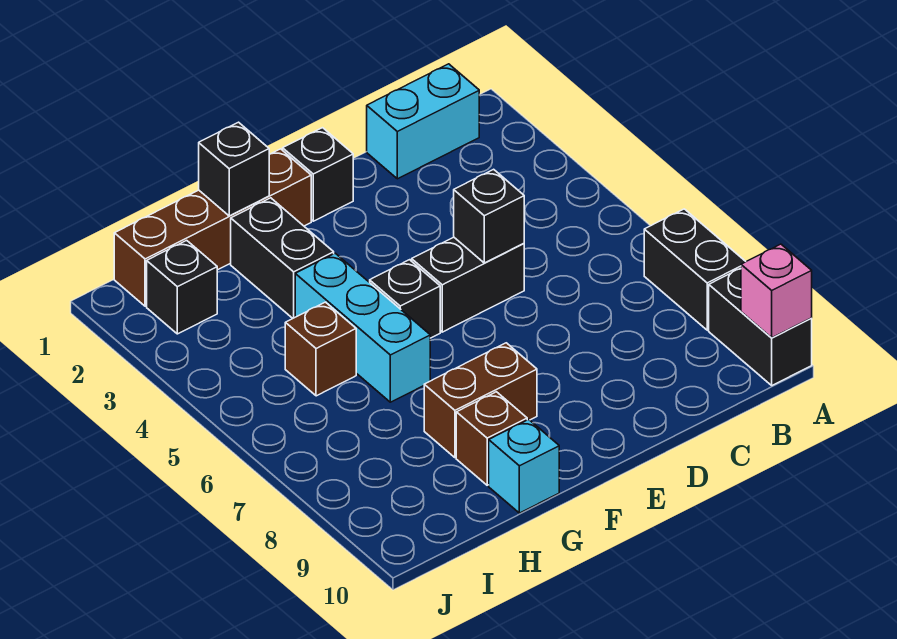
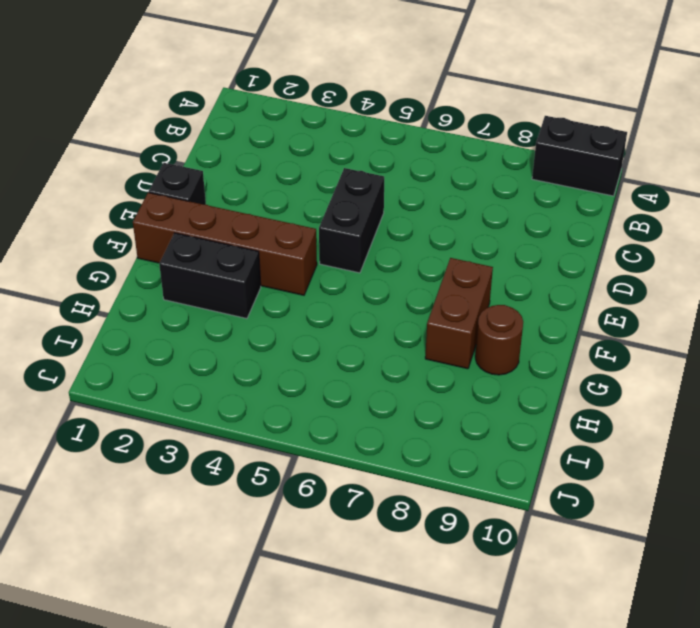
brown brick F1:F4 level 1 -> brown brick F1:I1 level 1
brown round brick G9 level 1 -> brown brick G9 level 1
none -> black brick A7:A8 level 1
none -> cyan brick B1:C1 level 1
none -> black brick F5 level 1

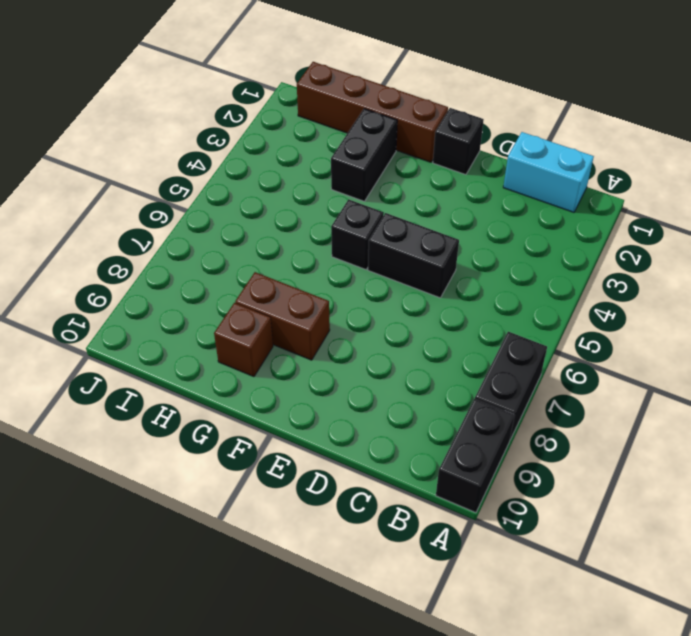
none -> cyan brick G4:G6 level 1
none -> cyan brick G10 level 1
none -> brown brick H5 level 1

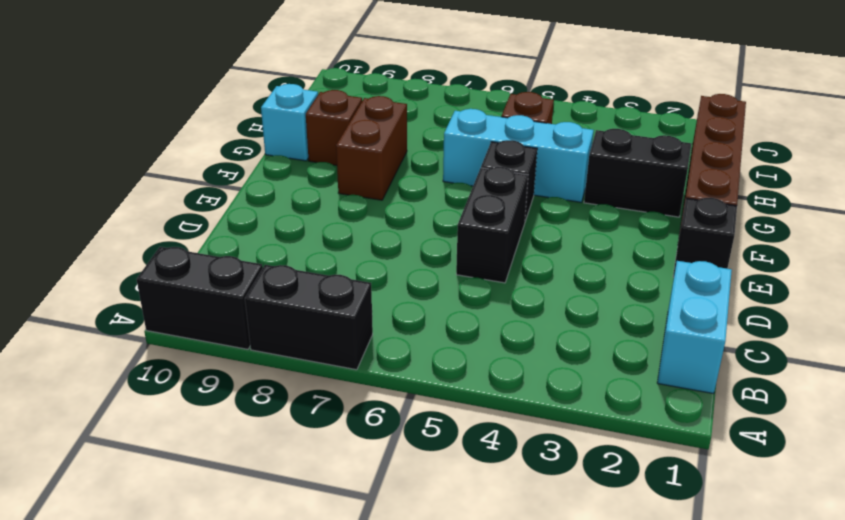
none -> black brick I2 level 1
none -> pink brick A10 level 2
none -> black brick D5 level 2

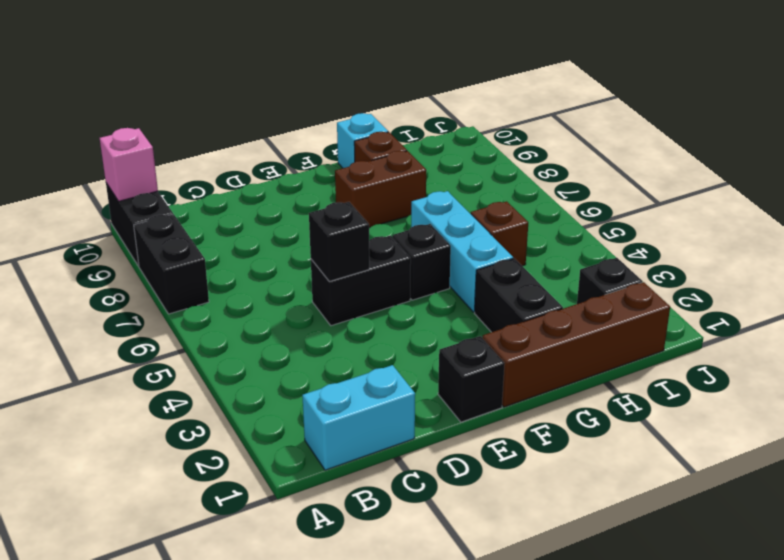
none -> black brick G1 level 2

